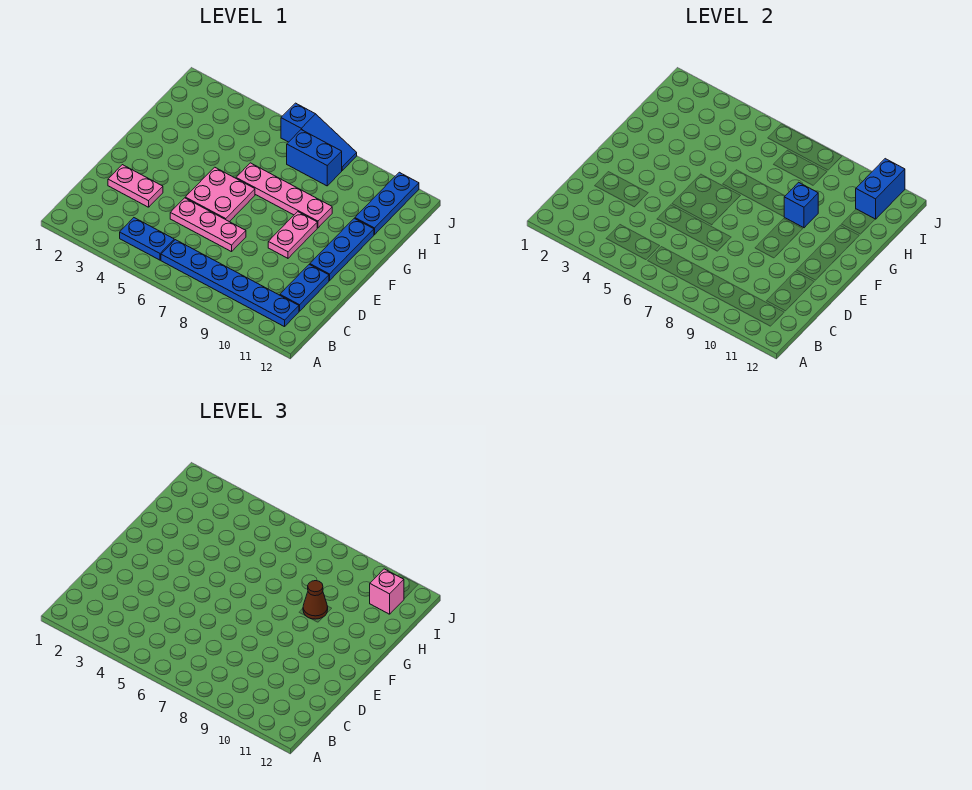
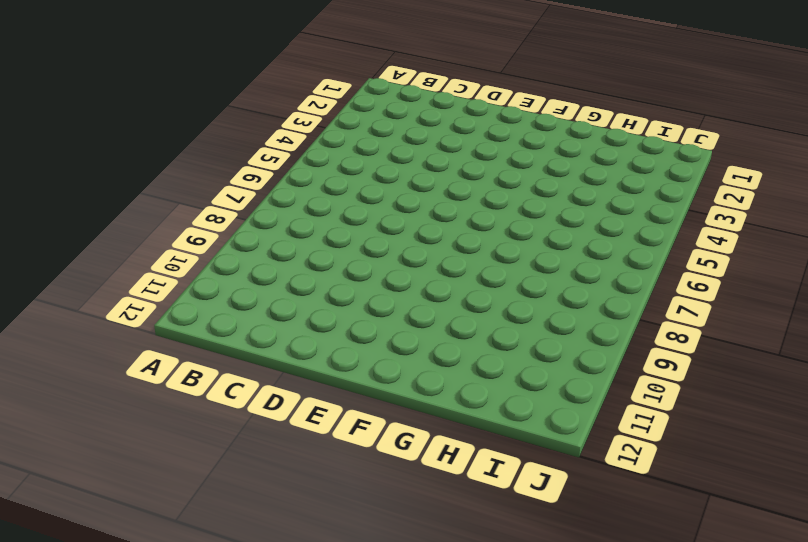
none -> blue plate B4:B5 level 1
none -> blue plate B6:B11 level 1
none -> blue plate C11:D11 level 1

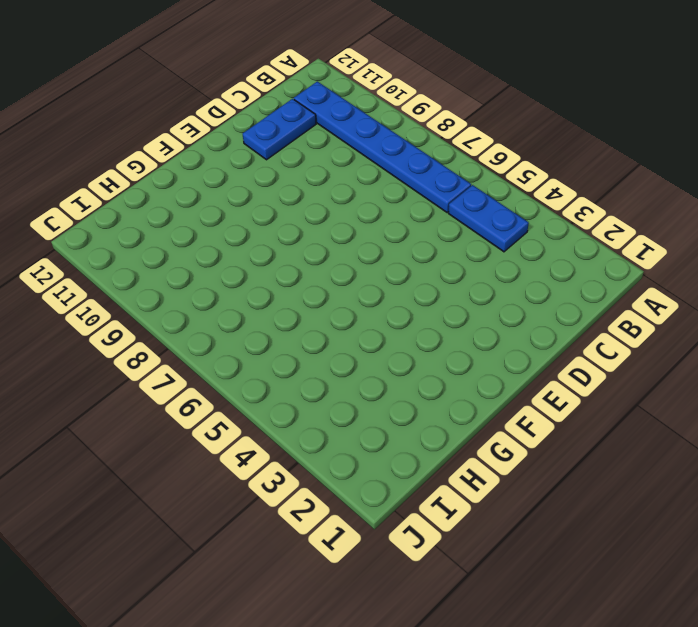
none -> pink plate D2:D3 level 1
none -> pink plate D5:D7 level 1
none -> pink plate E5:F6 level 1

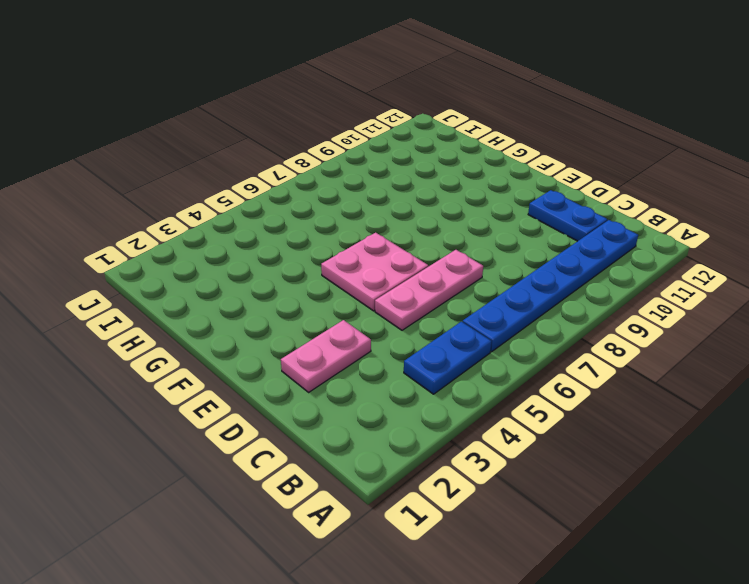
none -> pink plate E9:F9 level 1
none -> blue plate E11:G11 level 1
none -> pink plate G6:G9 level 1

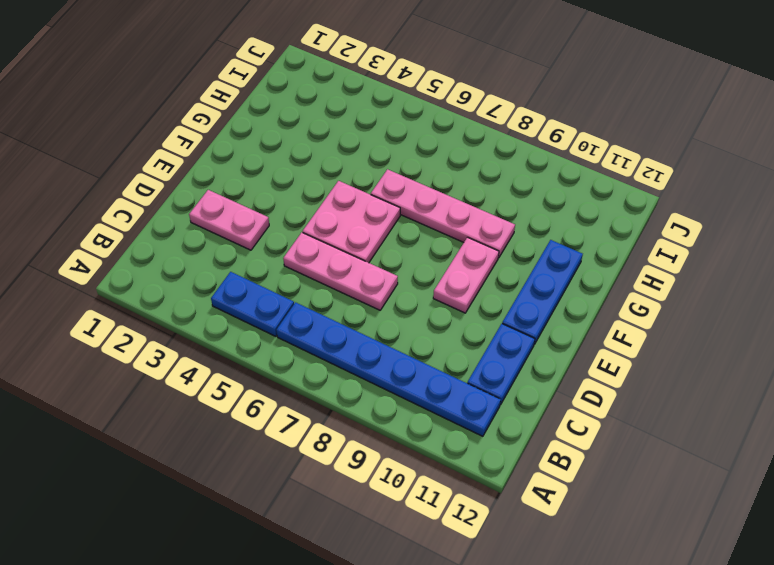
none -> blue plate H11:J11 level 1
none -> blue brick I7:I8 level 1
none -> blue slope J6:J8 level 1 top 6

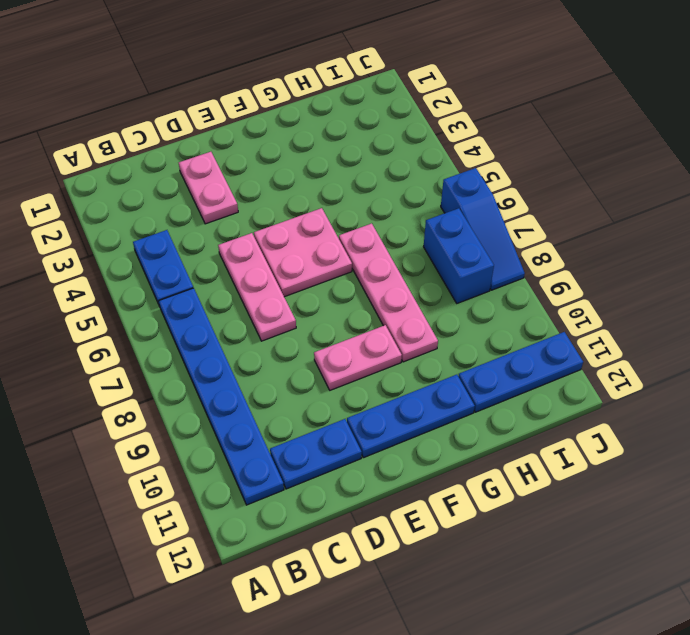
none -> blue brick G9 level 2
none -> blue brick I11:J11 level 2
none -> brown cone G9 level 3

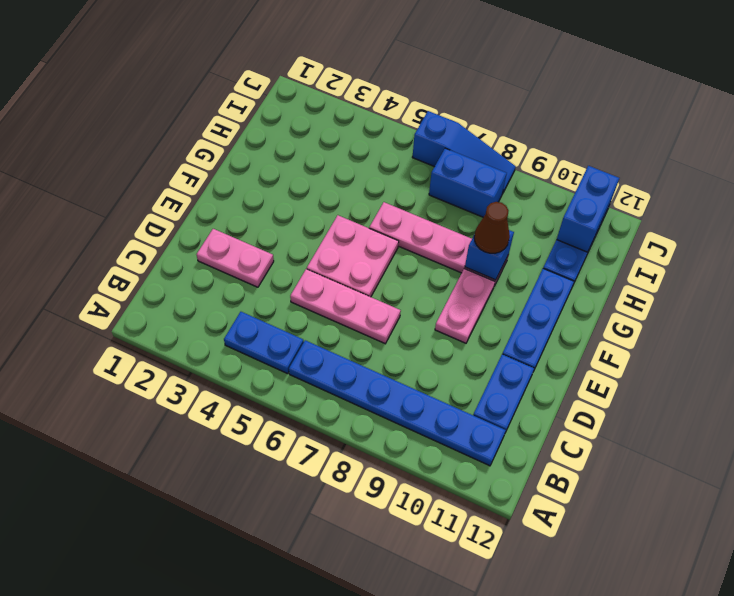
none -> pink brick I11 level 3

